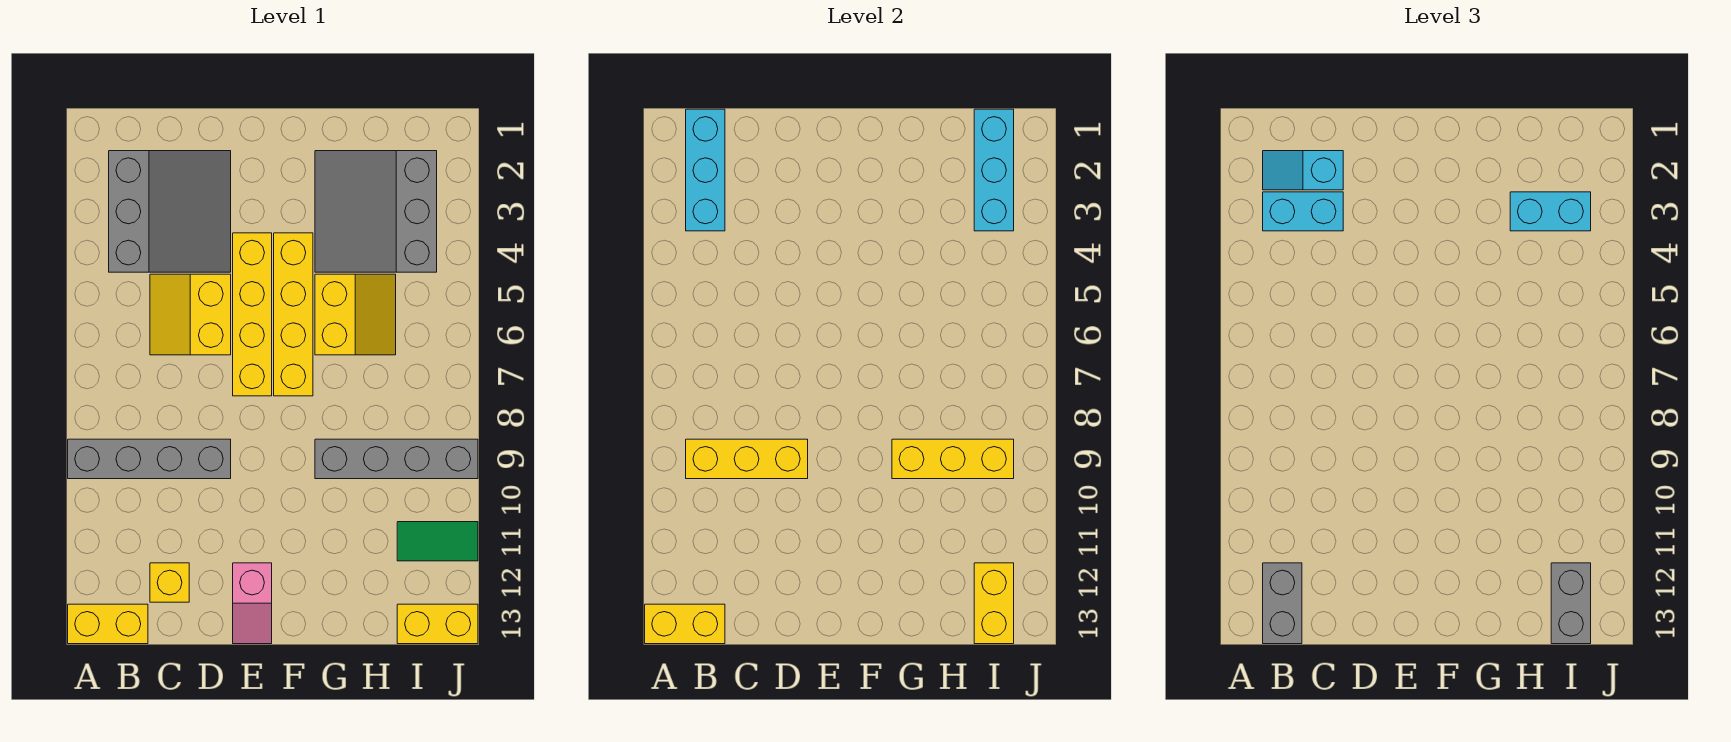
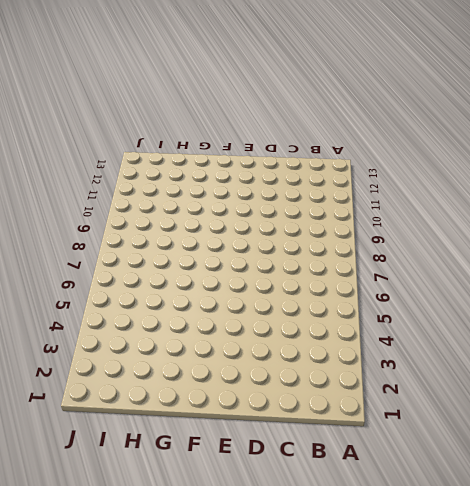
none -> grey brick A9:D9 level 1
none -> yellow brick A13:B13 level 1
none -> grey slope B2:D4 level 1 top B

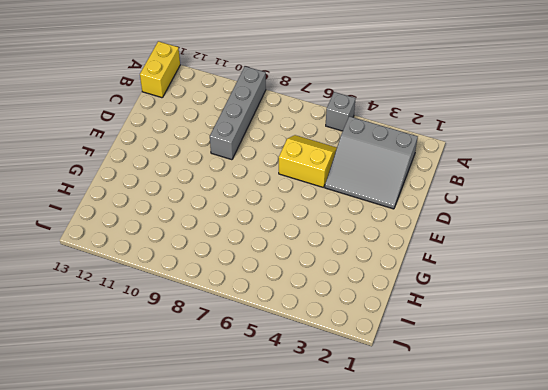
grey brick A5 level 1 -> none
none -> yellow brick C12 level 1
none -> yellow brick E4:E7 level 1
none -> pink slope E12:E13 level 1 top 12

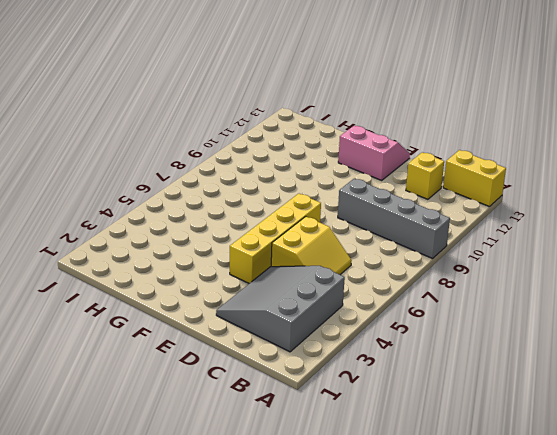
pink slope E12:F13 level 1 top 12 -> pink slope E12:E13 level 1 top 12
none -> yellow brick F4:F7 level 1
none -> grey slope G2:I4 level 1 top I
none -> yellow slope G5:H6 level 1 top G

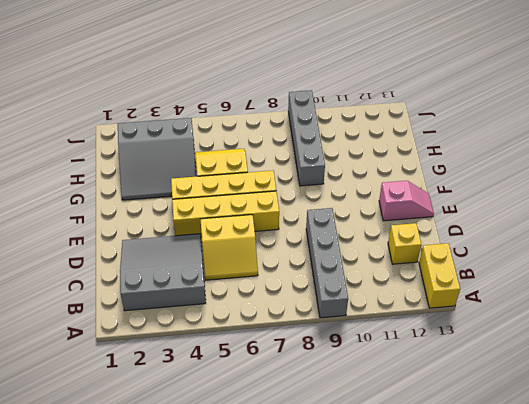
none -> green tile I11:J11 level 1
none -> yellow brick I13:J13 level 1
none -> yellow brick A13:B13 level 2

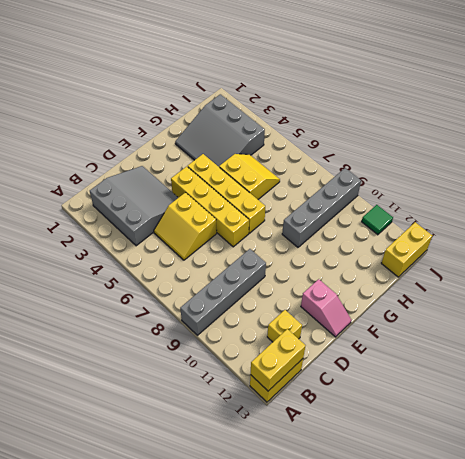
green tile J11 level 1 -> green tile I11:J11 level 1
none -> cyan brick B1:B3 level 2
none -> yellow brick B9:D9 level 2
none -> yellow brick G9:I9 level 2

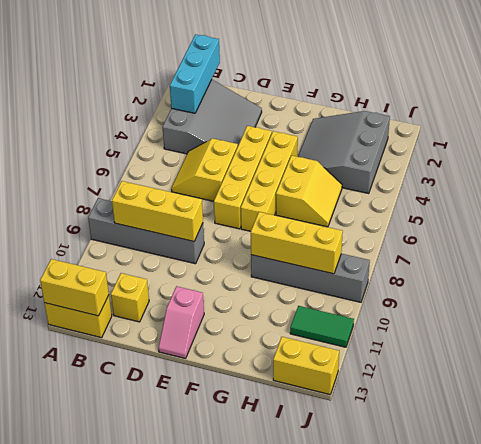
none -> cyan brick I1:I3 level 2
none -> yellow brick I12:I13 level 2
none -> cyan slope B2:C2 level 3 top C

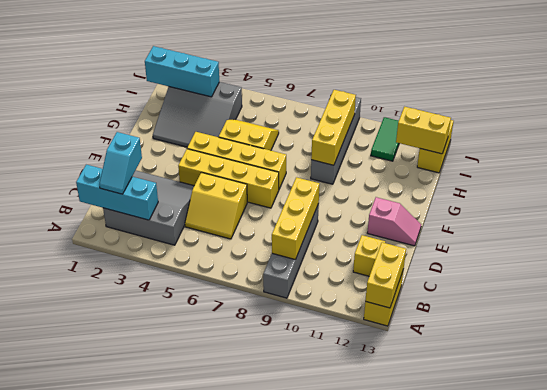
none -> cyan brick B3:C3 level 3
none -> grey brick B12:B13 level 3
none -> cyan brick H3:I3 level 3

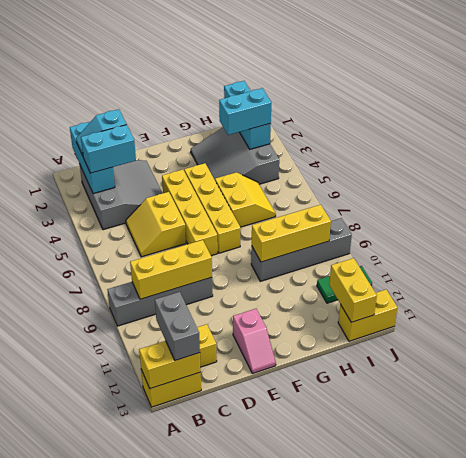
none -> grey brick I12:I13 level 3

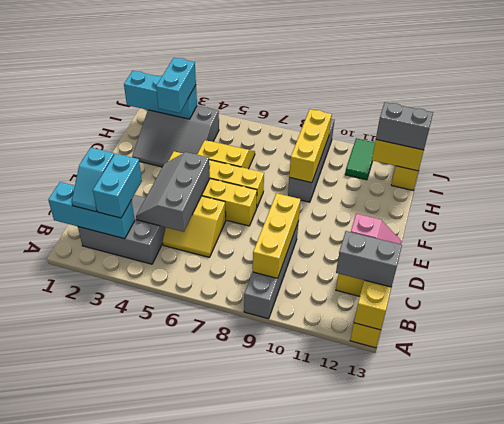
grey slope C4:E5 level 2 top 5 -> none

